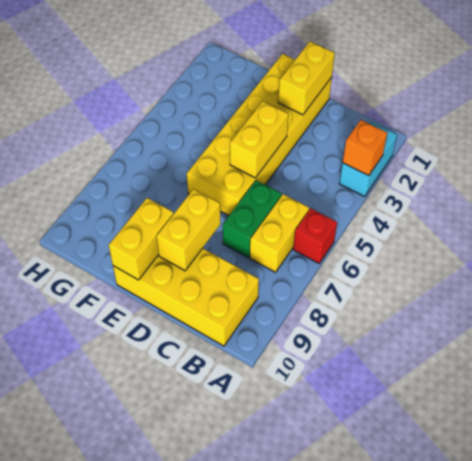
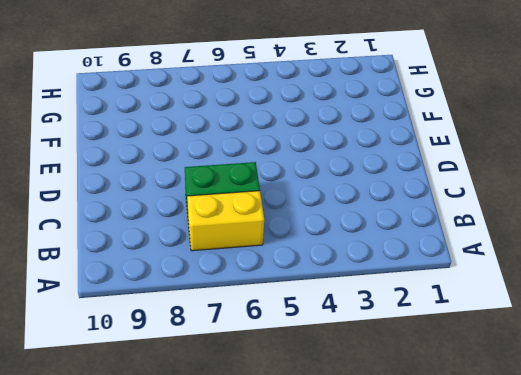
none -> cyan brick A2:A3 level 1
none -> red brick A6 level 1

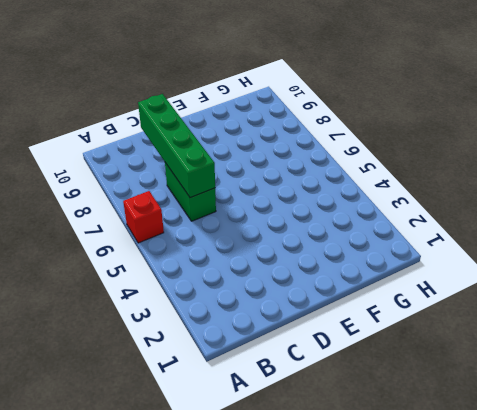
green brick C6:C9 level 2 -> none
none -> cyan brick A2:A3 level 1
none -> yellow brick B6:B7 level 1

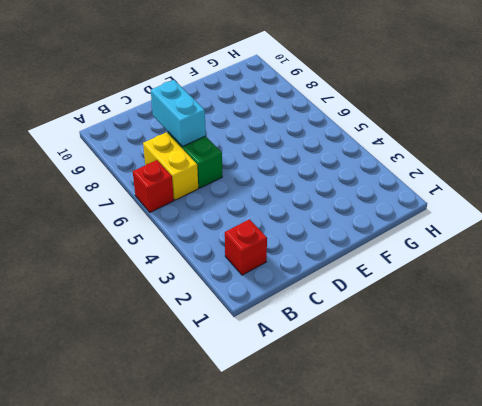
red brick B2 level 1 -> none
cyan brick C7:C8 level 2 -> cyan brick A2:A3 level 1
none -> yellow brick B9:E10 level 1
none -> yellow brick D1:E6 level 1

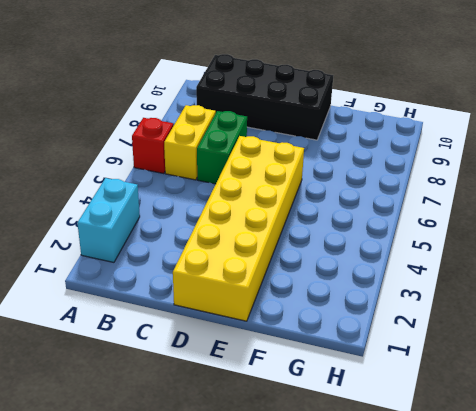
black brick B9:E10 level 1 -> yellow brick B9:E10 level 1
none -> orange brick A3 level 2
none -> yellow brick D1:D2 level 2

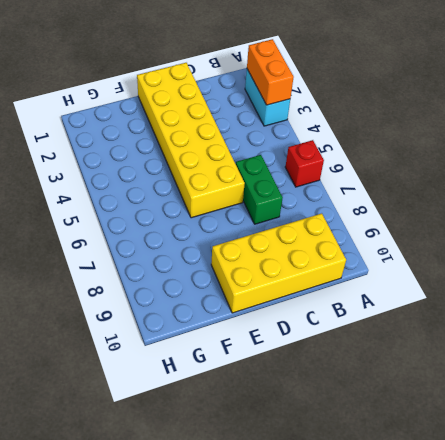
orange brick A2:A3 level 2 -> orange brick A3 level 2
none -> yellow brick B6:B7 level 1
none -> yellow brick D1:D2 level 2

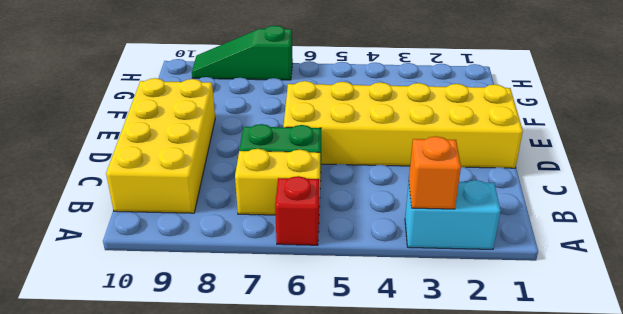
green slope H7:H9 level 1 top 7 -> none
none -> yellow brick D1:D2 level 2
none -> yellow brick D4:D5 level 2

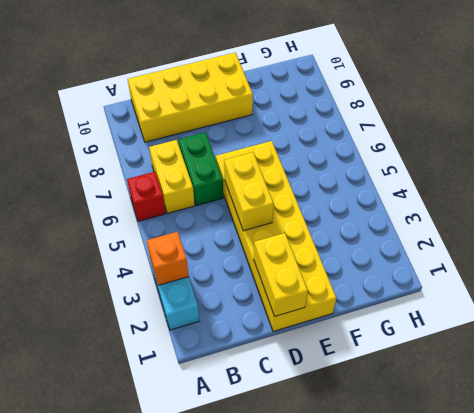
none -> yellow brick D8:D9 level 2
none -> yellow brick E9:E10 level 2

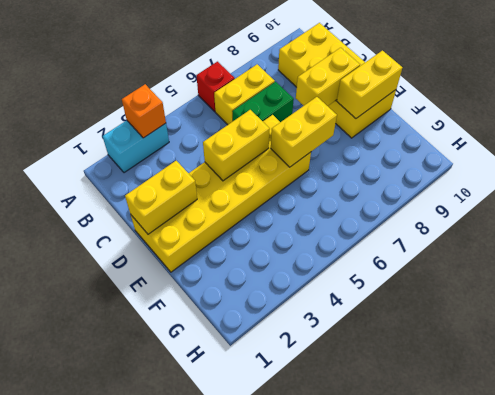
yellow brick E6:E7 level 2 -> none

